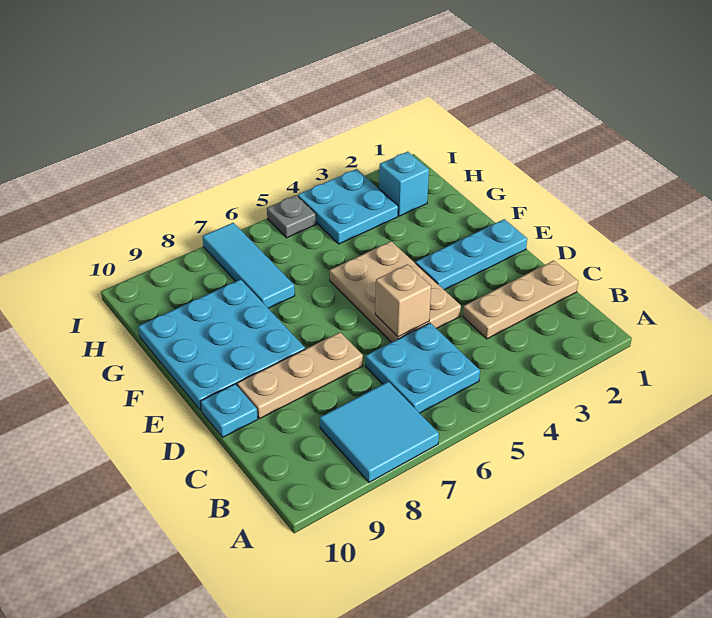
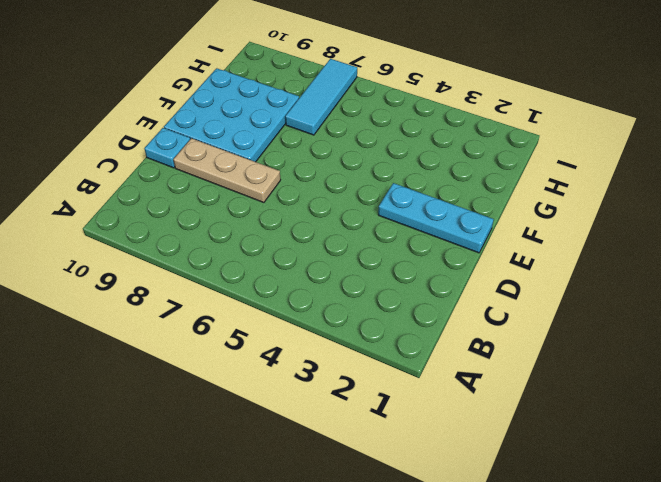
none -> cyan tile A7:B8 level 1
none -> cyan plate B5:C6 level 1
none -> tan plate C1:C3 level 1

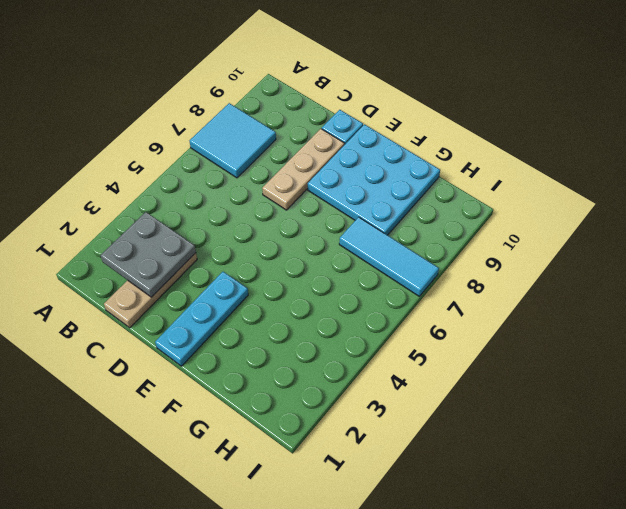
grey plate B2:C3 level 2 -> none
none -> cyan plate B5:C6 level 1
none -> tan plate D4:F5 level 1
none -> cyan brick H2 level 1

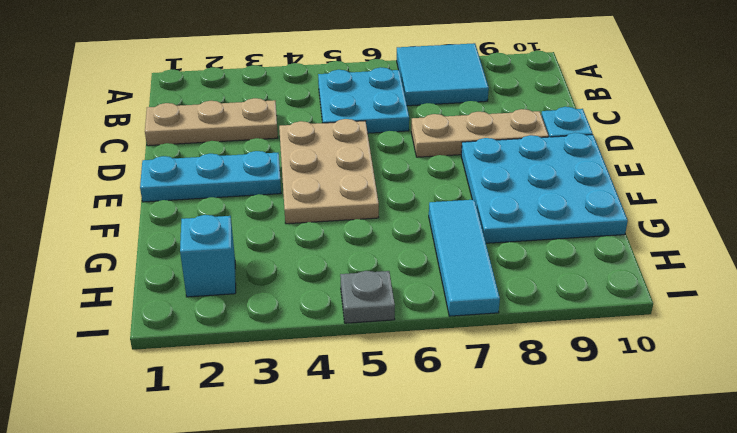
none -> cyan plate H3:I4 level 1
none -> tan brick D5 level 2

